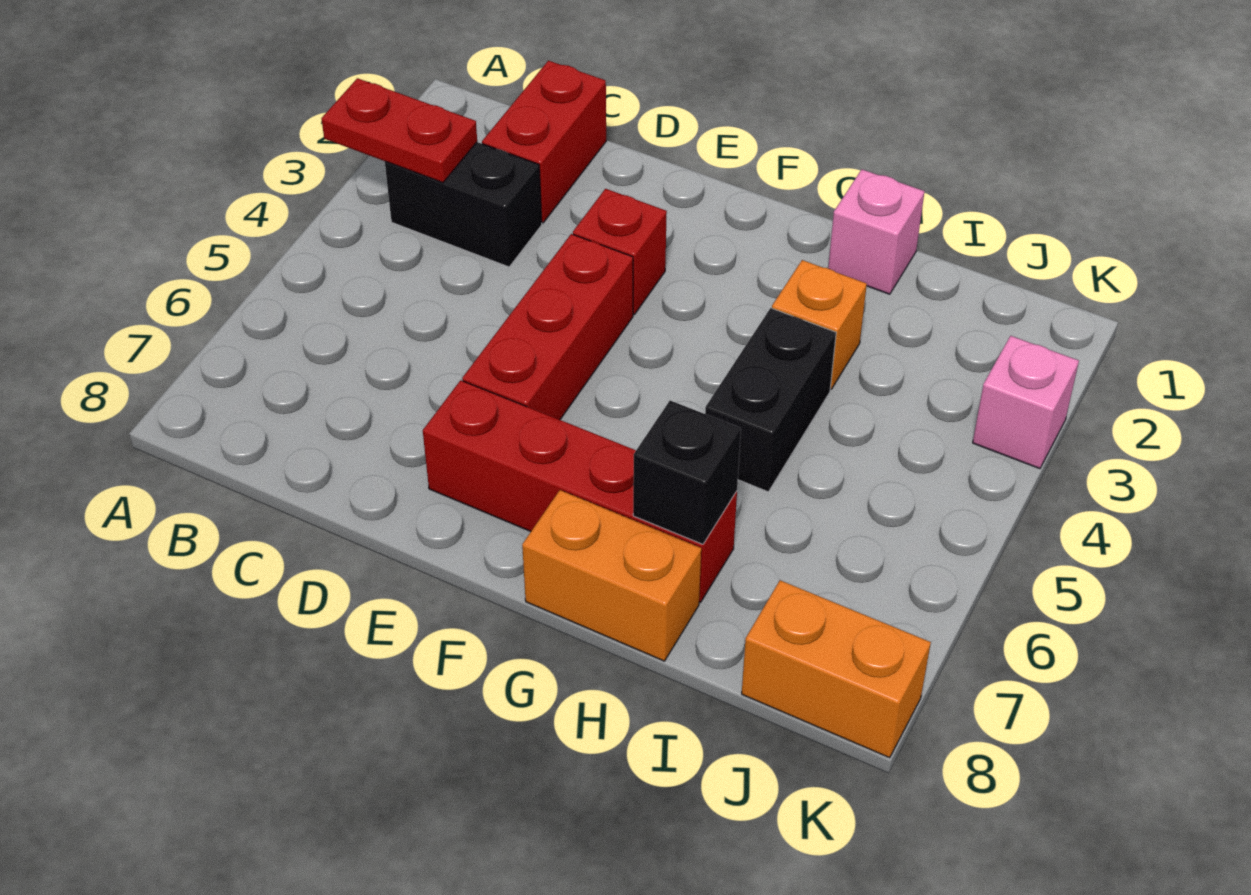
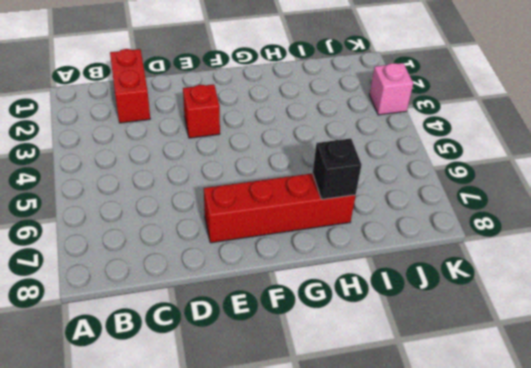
none -> black brick B3:C3 level 1
none -> red brick E4:E6 level 1
none -> orange brick G8:H8 level 1

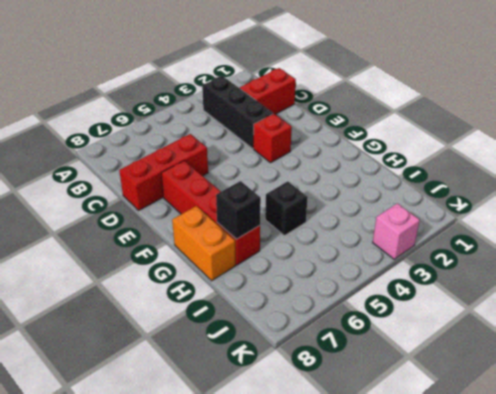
black brick B3:D3 level 1 -> black brick B3:C3 level 1
red brick D6:D8 level 1 -> red brick E4:E6 level 1
black brick H5 level 1 -> black brick H4:H5 level 1
none -> pink brick H1 level 1
none -> orange brick H3 level 1
none -> orange brick J8:K8 level 1

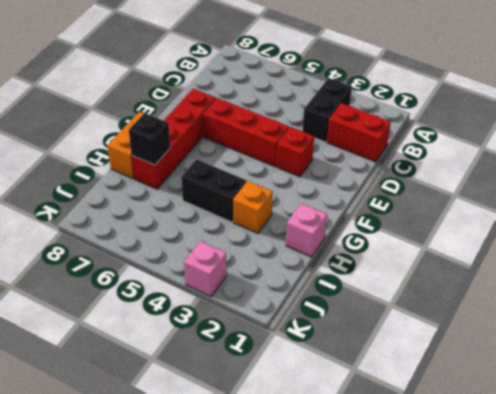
none -> orange brick J8:K8 level 1
none -> red plate A3:B3 level 2

